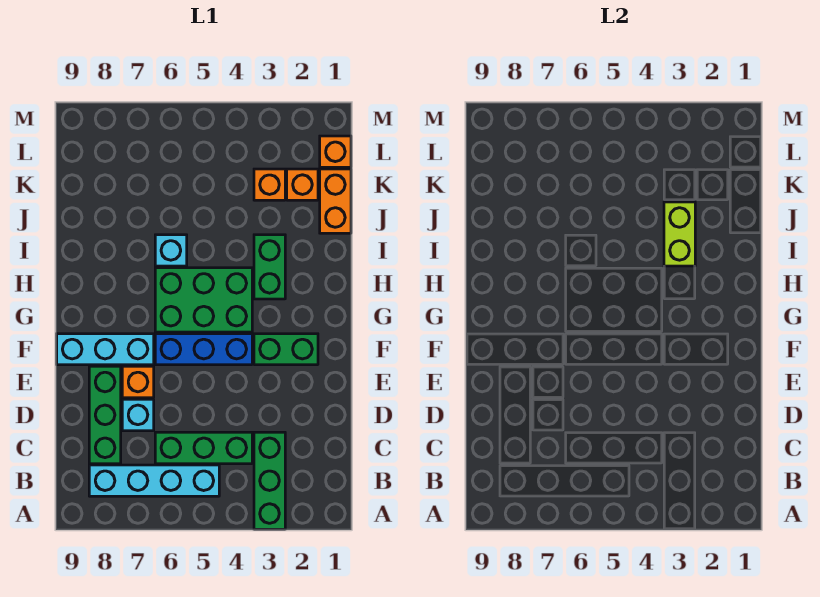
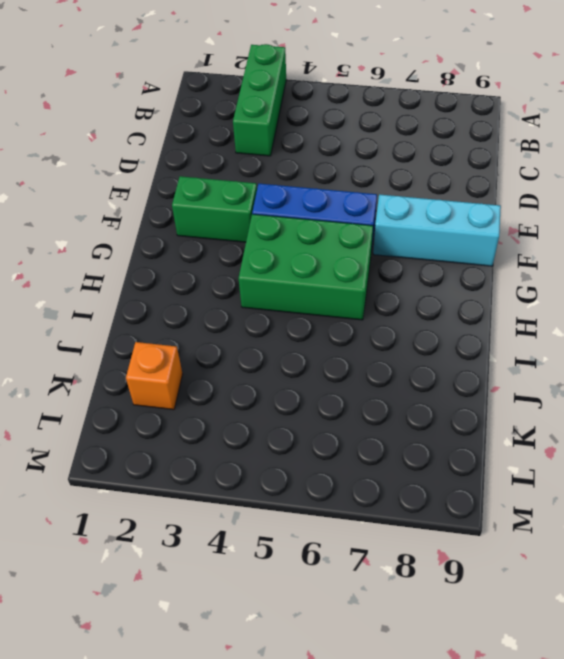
none -> cyan brick B5:B8 level 1
none -> green brick C4:C6 level 1
none -> green brick C8:E8 level 1

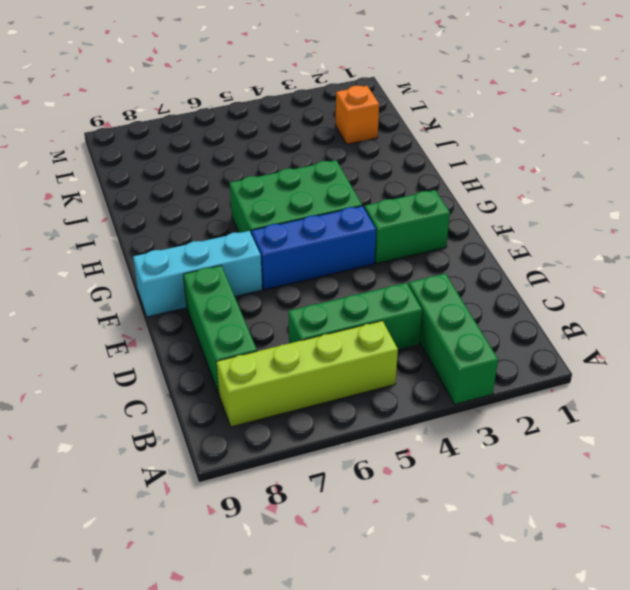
lime brick B5:B8 level 1 -> cyan brick B5:B8 level 1
none -> cyan brick D7 level 1
none -> orange brick E7 level 1
none -> green brick H3:I3 level 1

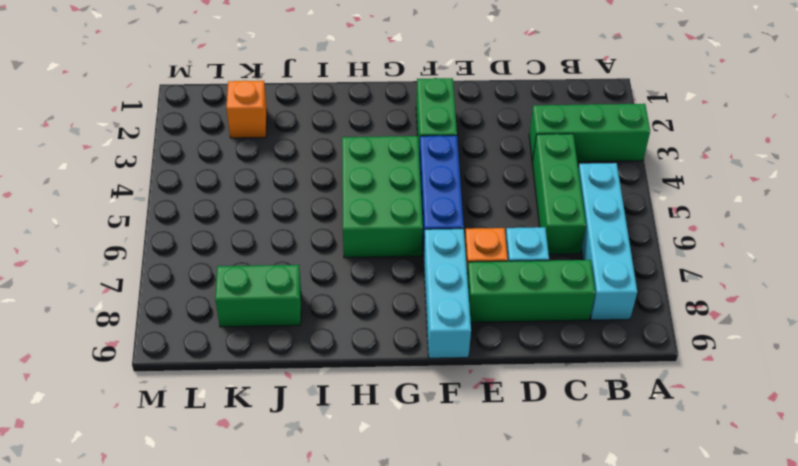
green brick J8:K8 level 1 -> green brick H3:I3 level 1
none -> cyan brick I6 level 1
none -> orange brick J1:K1 level 1
none -> orange brick K3 level 1

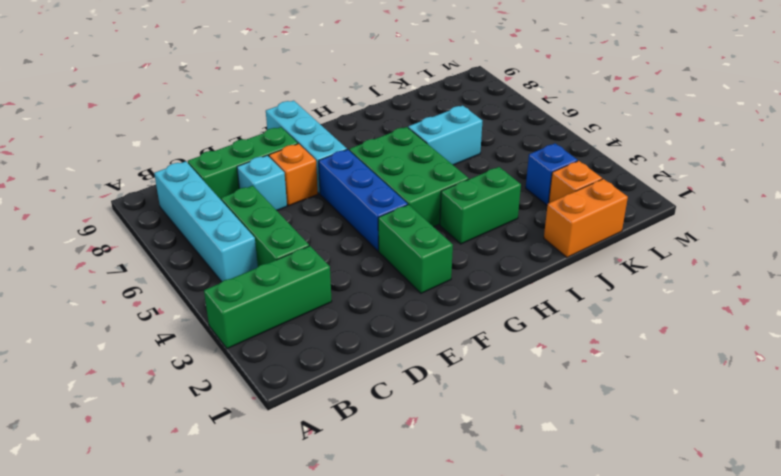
cyan brick I6:J6 level 1 -> cyan brick I6 level 1
blue brick K3 level 1 -> orange brick K3 level 1
none -> orange brick L1 level 1
none -> lime brick I3:J3 level 2

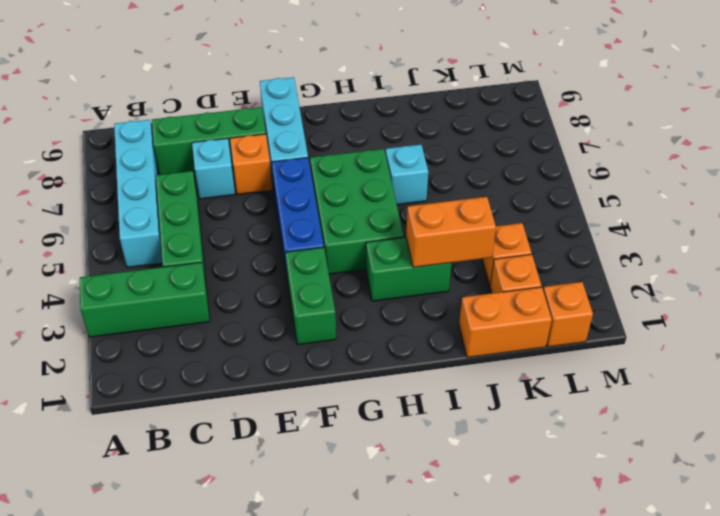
orange brick I3:J3 level 2 -> lime brick I3:J3 level 2

